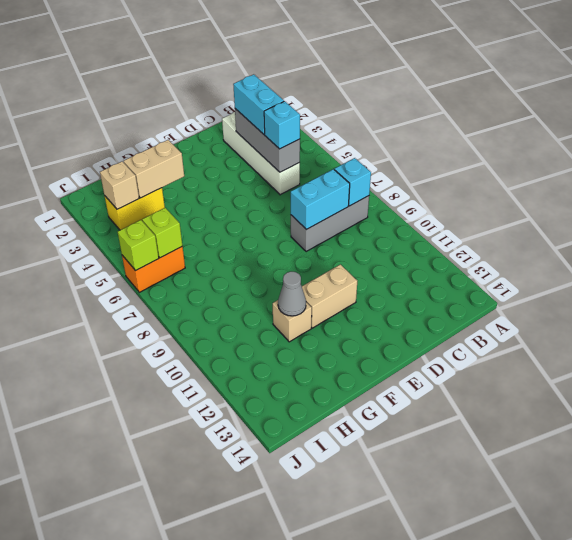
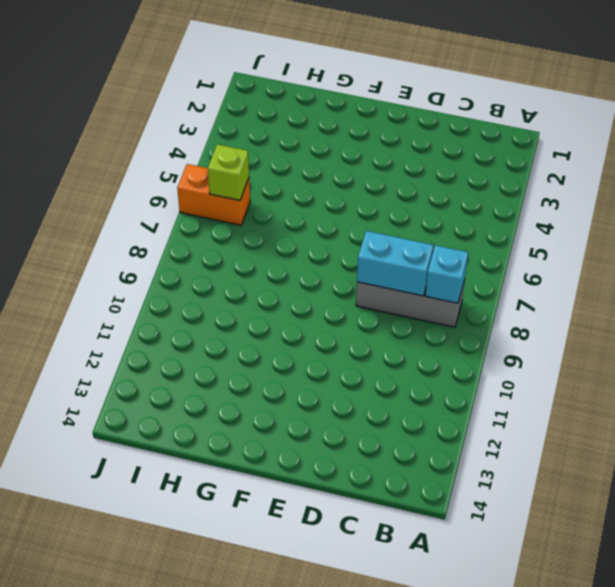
none -> white brick C2:C5 level 1
none -> tan brick E11:F11 level 1
none -> tan brick G11 level 1

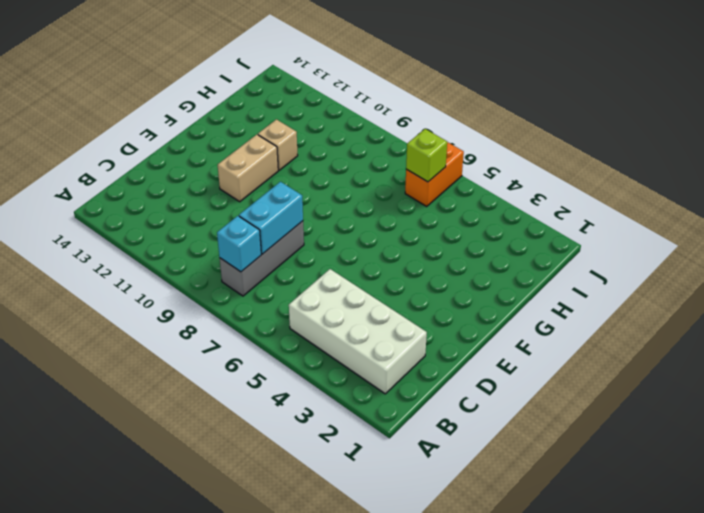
white brick B2:C5 level 1 -> white brick C2:C5 level 1
none -> yellow brick H3:I3 level 1
none -> grey brick C3:C5 level 2
none -> tan brick G3:H3 level 2

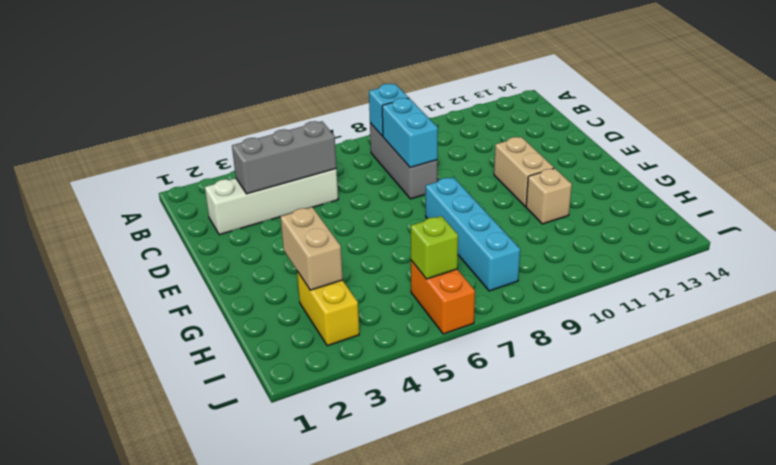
cyan brick F8:I8 level 1 -> none
none -> grey cone G11 level 2
none -> tan brick I3 level 2
none -> lime brick J6 level 2

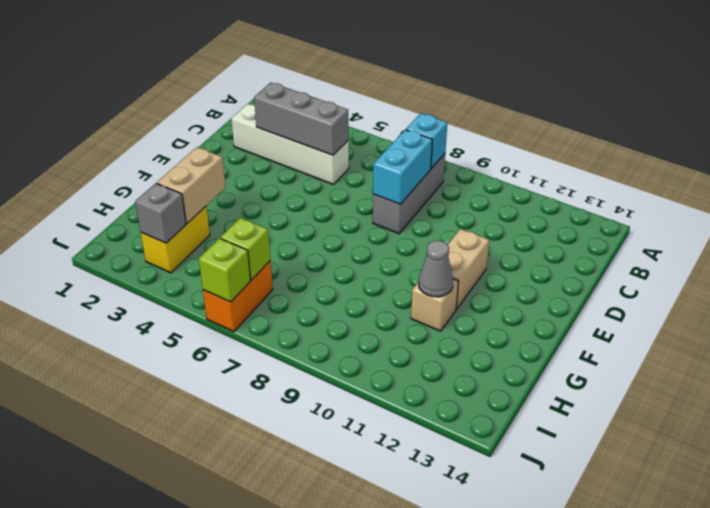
grey brick I3 level 2 -> tan brick I3 level 2
none -> cyan brick C3:C4 level 3
none -> cyan brick C5 level 3

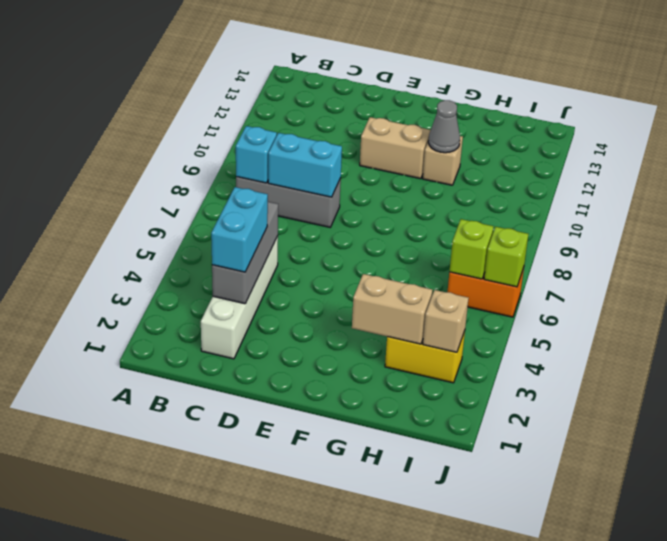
none -> cyan brick C5 level 3

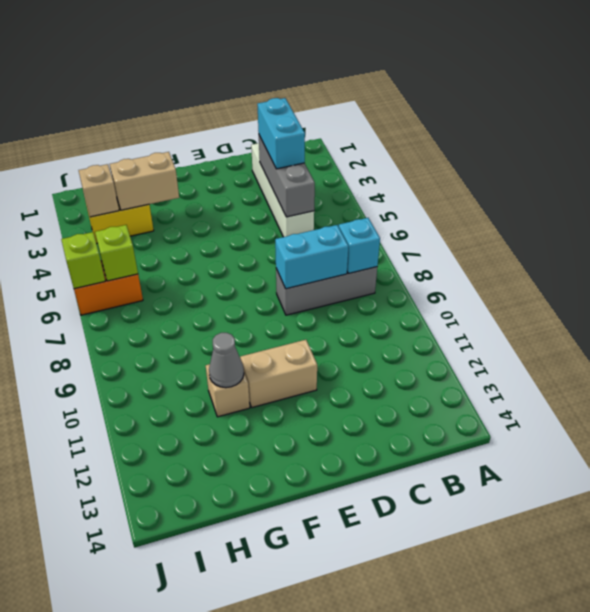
none -> cyan brick C5 level 3

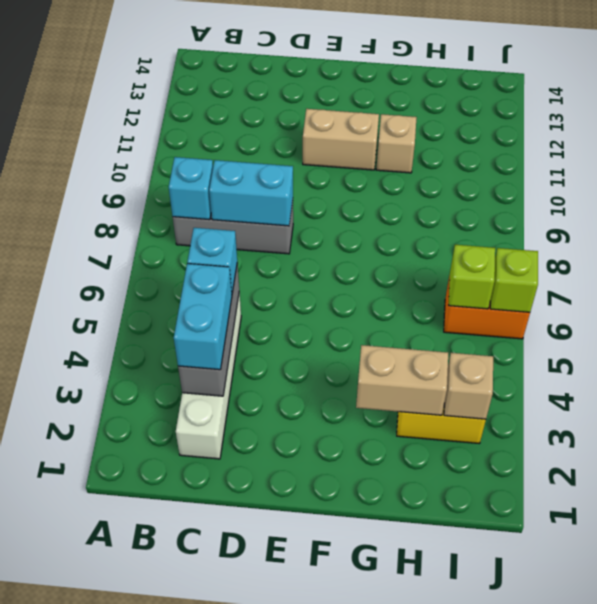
none -> grey cone G11 level 2

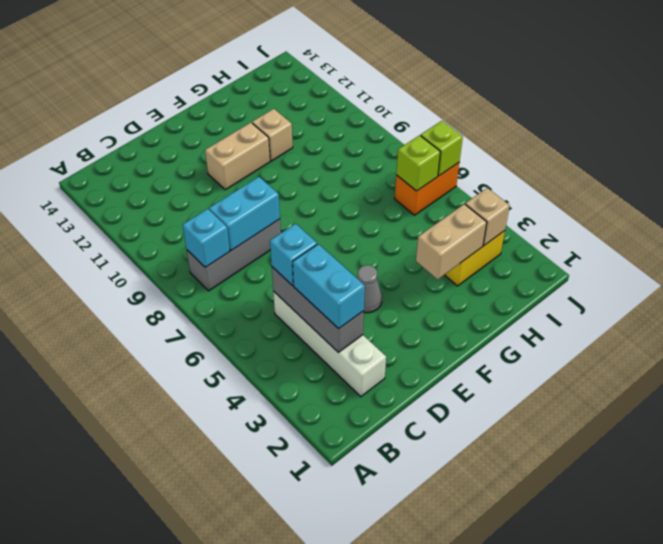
grey cone E4 level 1 -> grey cone G11 level 2

